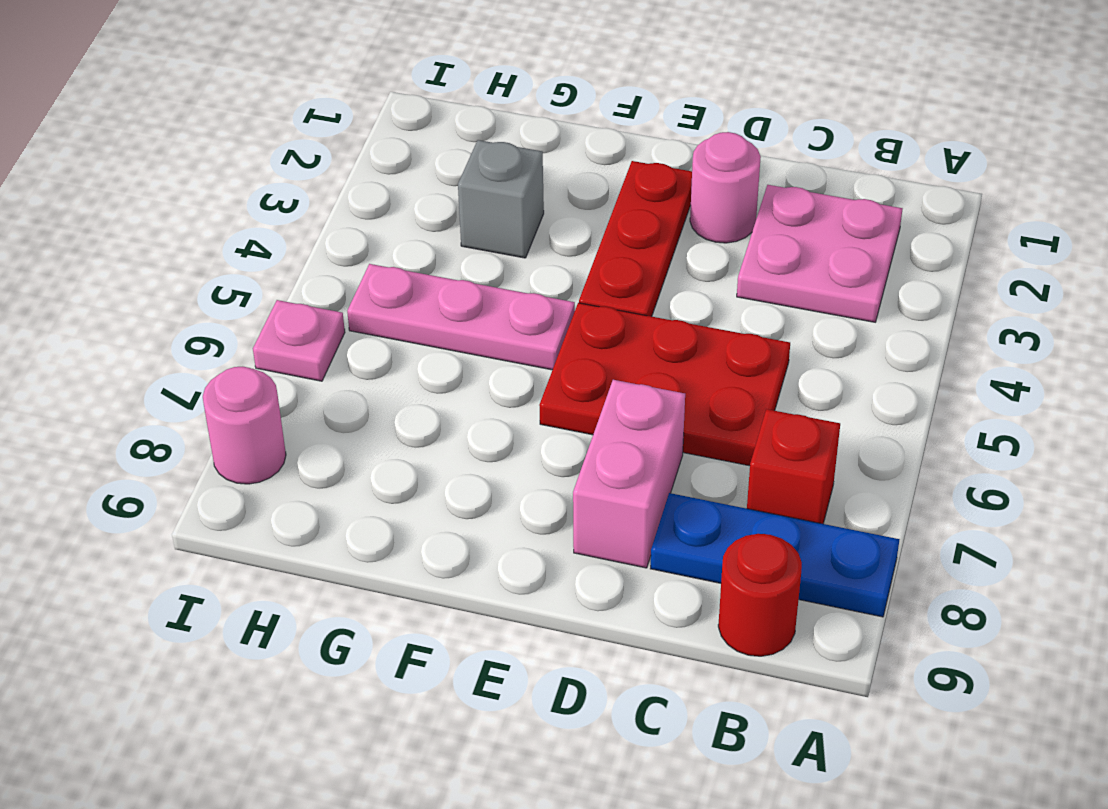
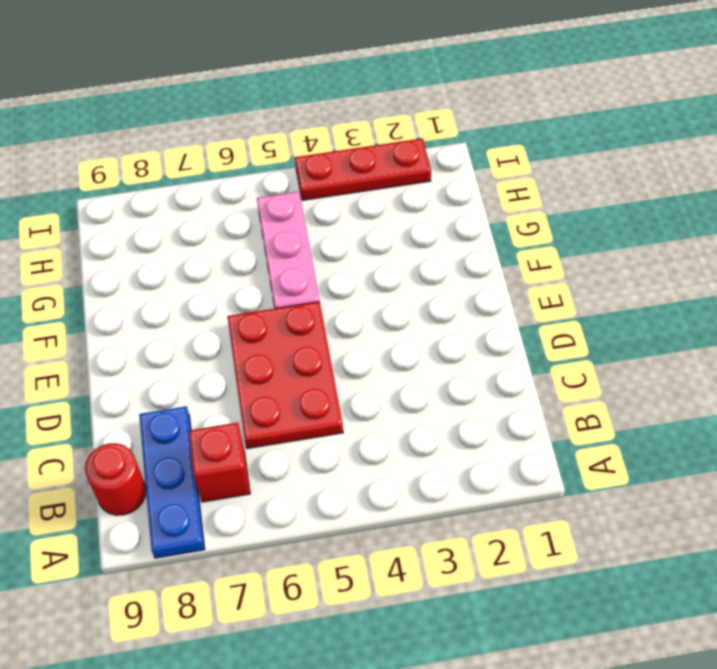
red plate I2:I4 level 1 -> red plate E2:E4 level 1
none -> pink plate B2:C3 level 1
none -> pink round brick D2 level 1
none -> pink brick D7:D8 level 1

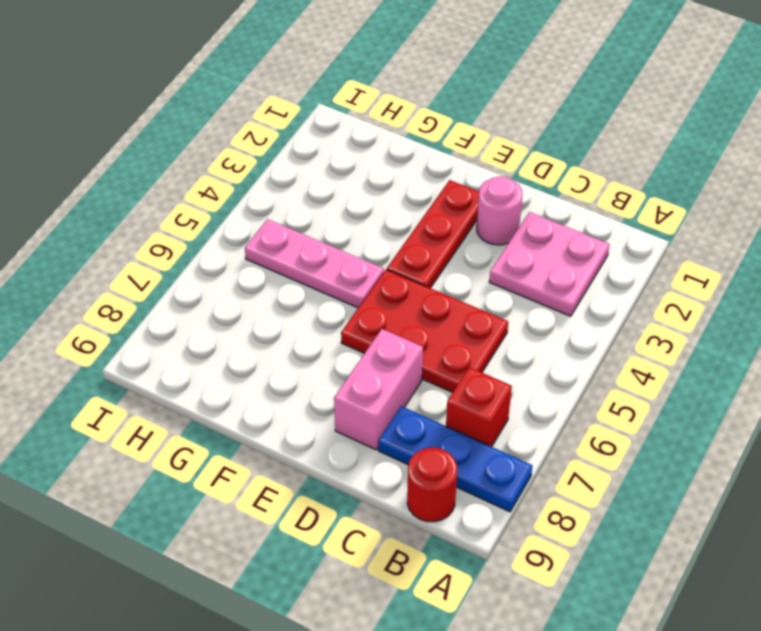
none -> grey brick G3 level 1
none -> pink plate I6 level 1
none -> pink round brick I8 level 1

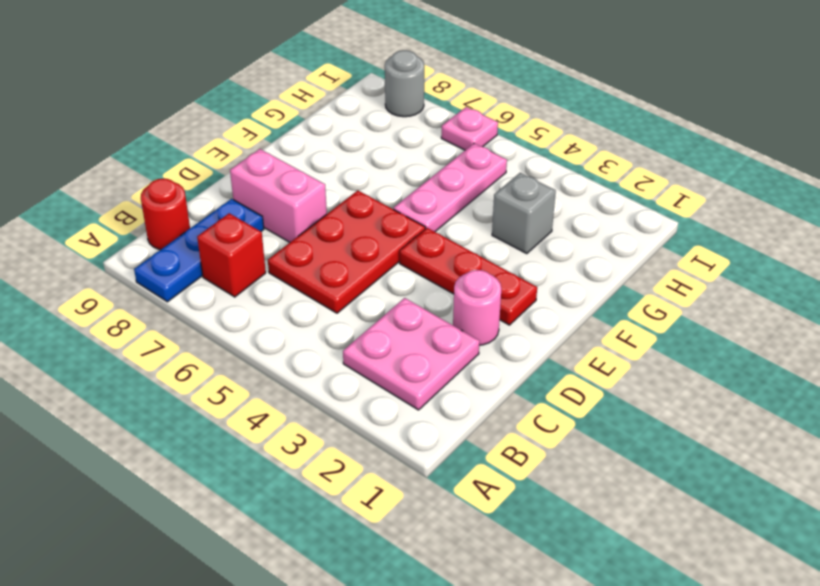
grey round brick I8 level 1 -> pink round brick I8 level 1

